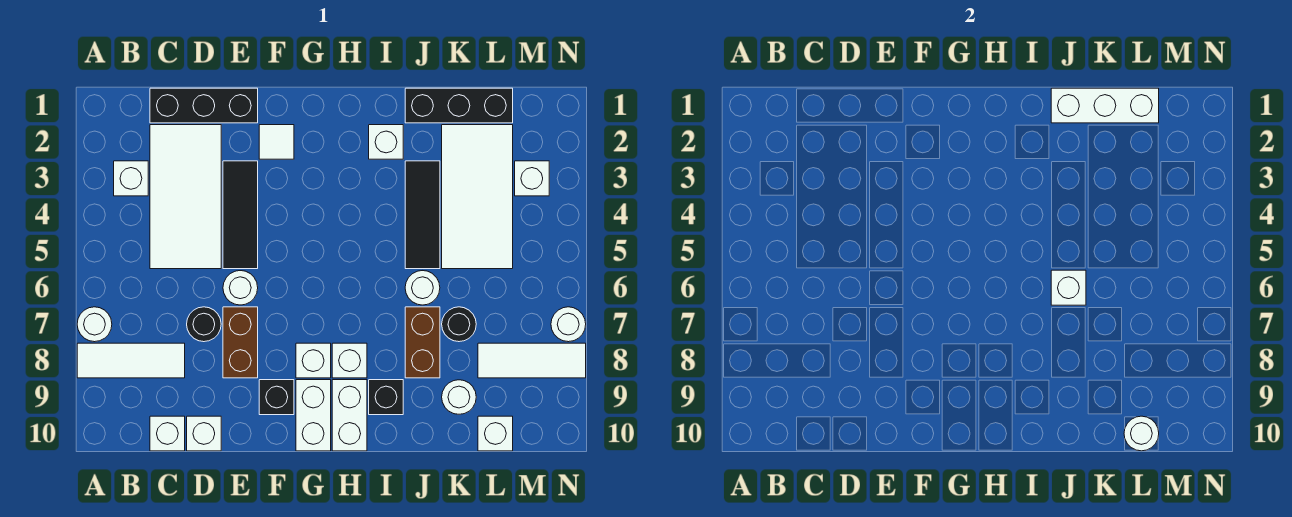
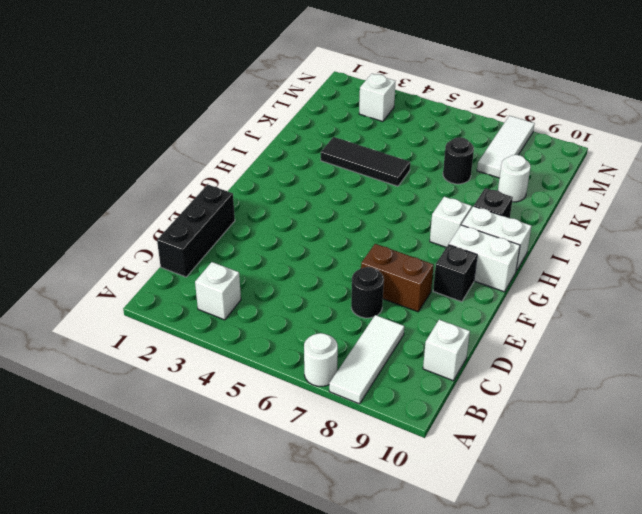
none -> white tile C2:D5 level 1
none -> white brick D10 level 1
none -> black tile E3:E5 level 1
none -> white round brick E6 level 1

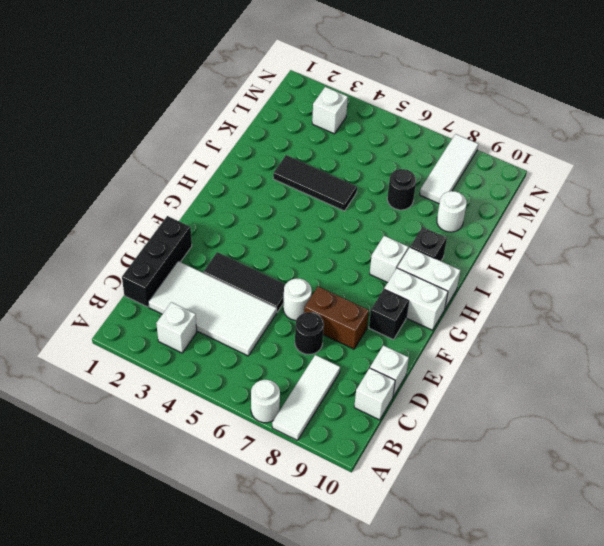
none -> white tile F2 level 1
none -> white brick G8 level 1
none -> white brick I2 level 1
none -> black brick J1:L1 level 1

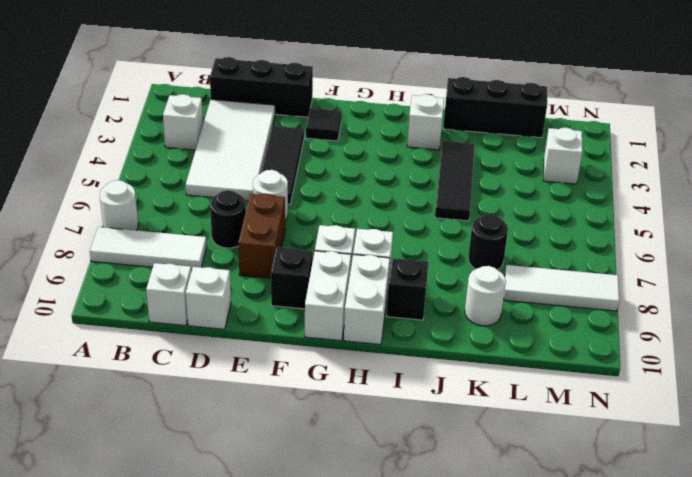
black tile F2 level 1 -> white tile F2 level 1
none -> white round brick J6 level 1
none -> brown brick J7:J8 level 1
none -> white tile K2:L5 level 1
none -> white brick L10 level 1

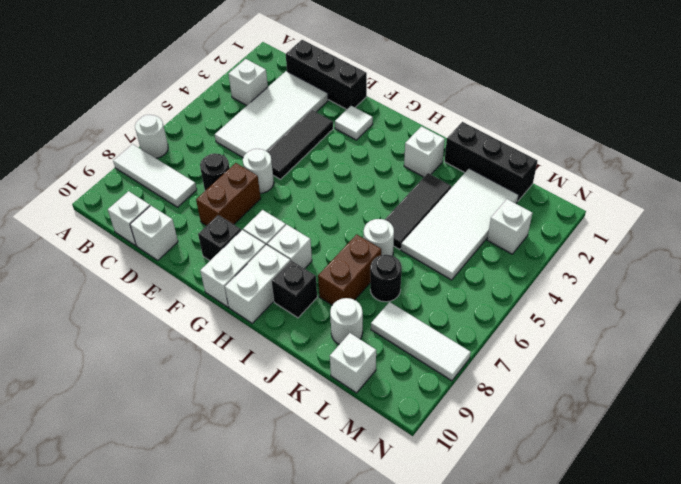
none -> white round brick N7 level 1
none -> white brick J1:L1 level 2
none -> white brick J6 level 2
none -> white round brick L10 level 2

